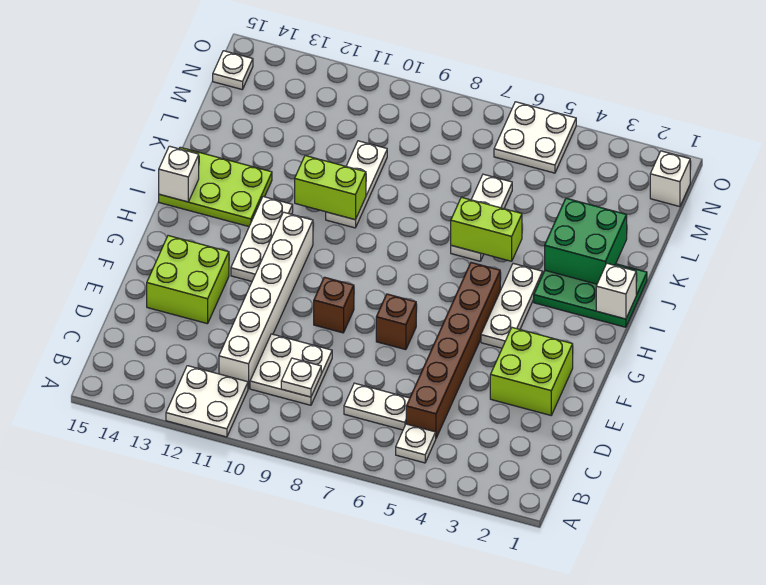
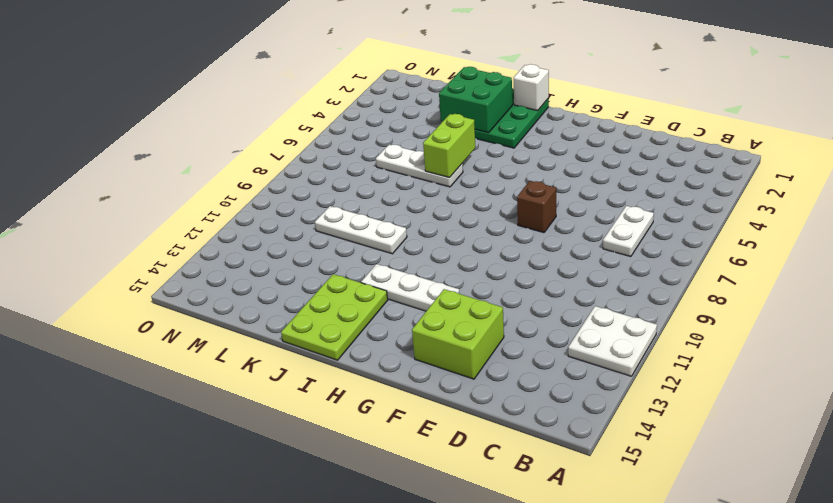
none -> white plate B5 level 1
none -> brown brick C5:H5 level 1
none -> white plate C9:D10 level 1

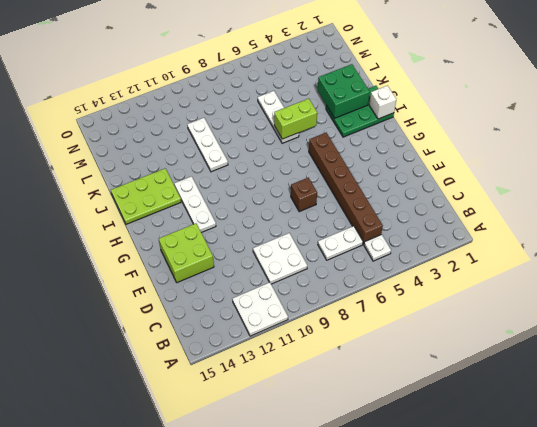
none -> white brick C11:H11 level 1
none -> lime brick E2:F3 level 1
none -> brown brick F9 level 1

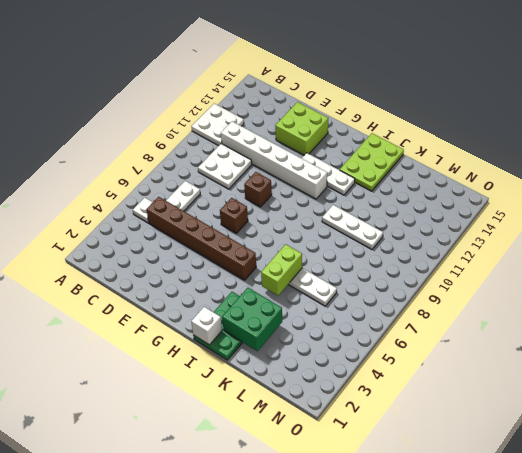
none -> lime brick E2:F3 level 1
none -> white plate G4:I4 level 1
none -> white brick N1 level 1

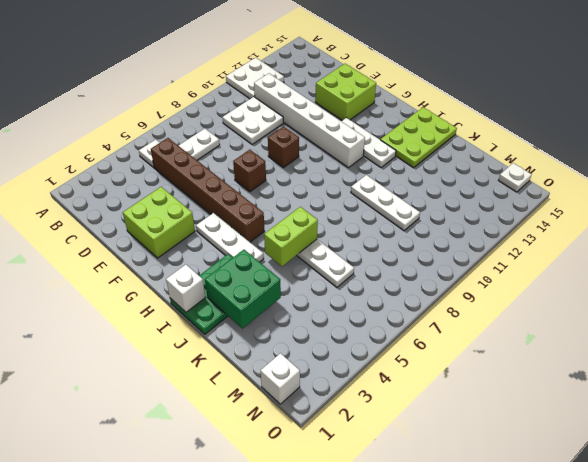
none -> white plate N5:O6 level 1
none -> white plate C9 level 2
none -> white brick I15 level 2

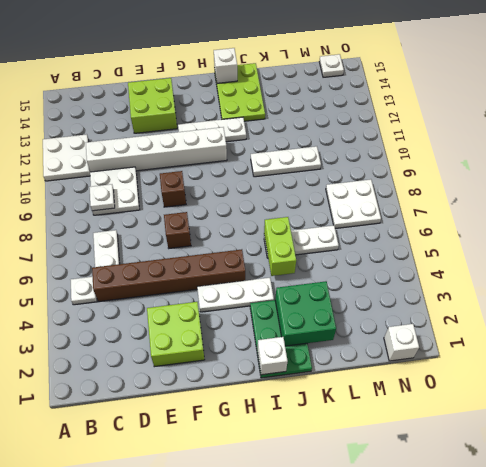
white plate M7:N8 level 1 -> white plate N5:O6 level 1
none -> lime brick J10:J11 level 2

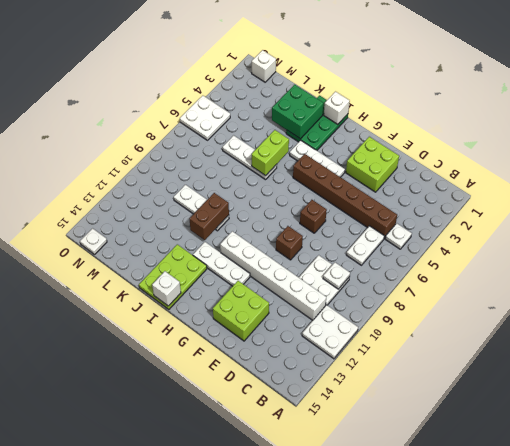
brown brick J10:J11 level 2 -> lime brick J10:J11 level 2

